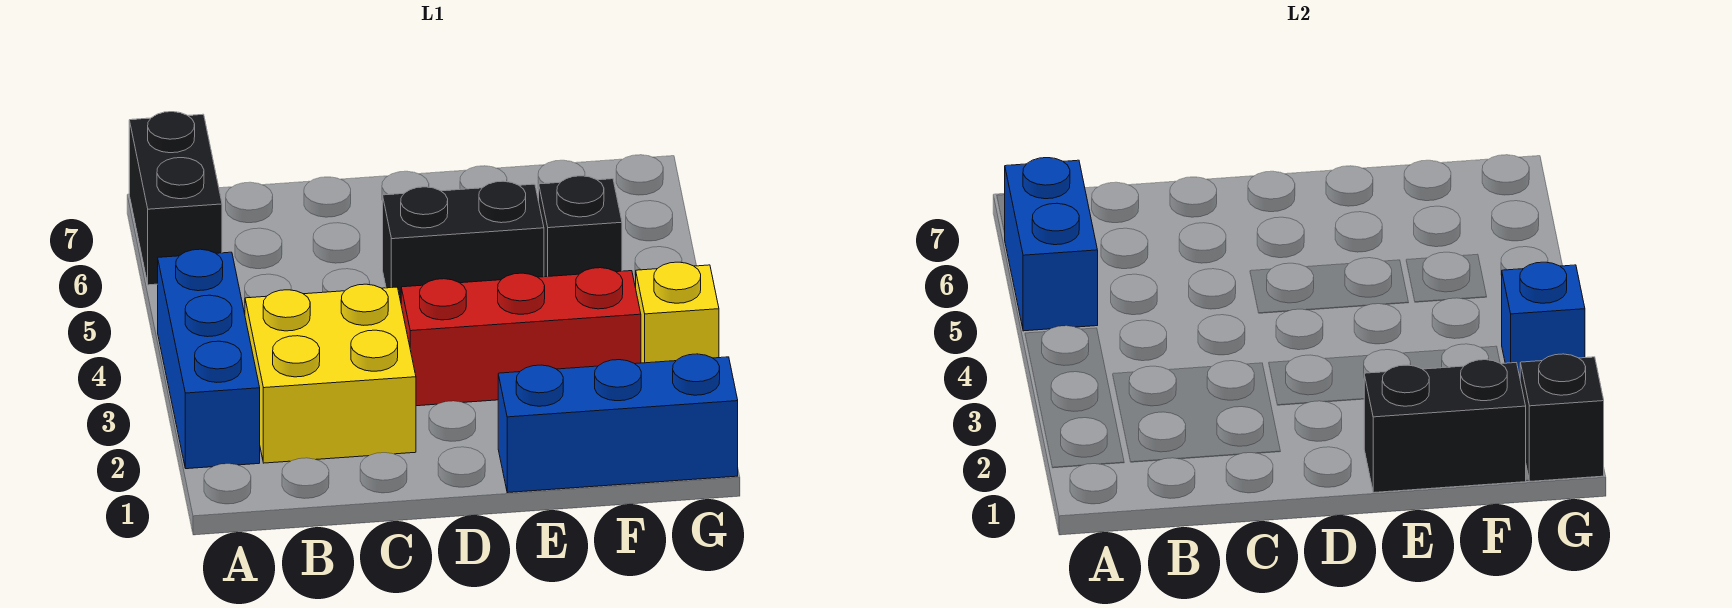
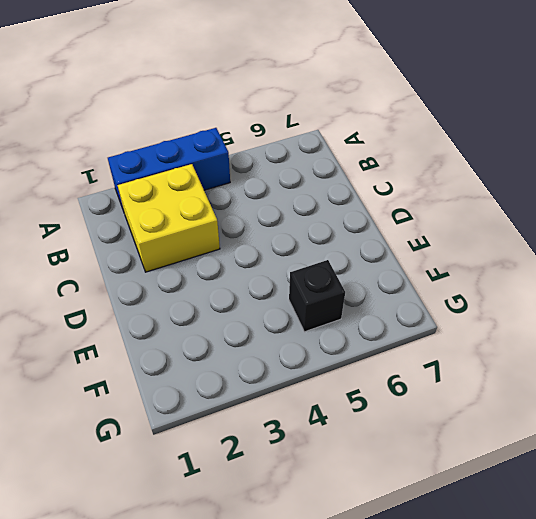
none -> black brick A6:A7 level 1
none -> red brick D3:F3 level 1
none -> black brick D5:E5 level 1

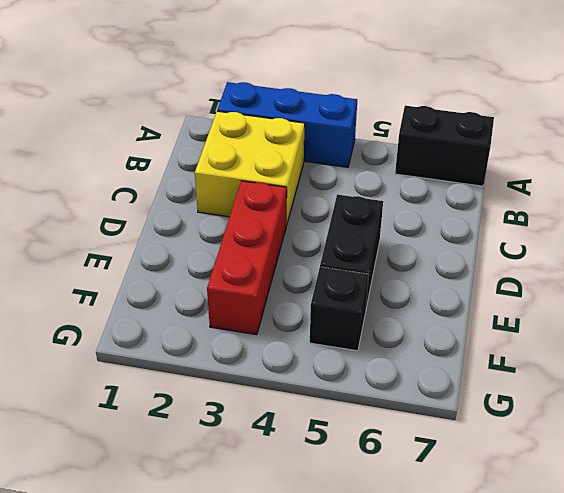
none -> blue brick E1:G1 level 1
none -> yellow brick G3 level 1
none -> blue brick A5:A6 level 2

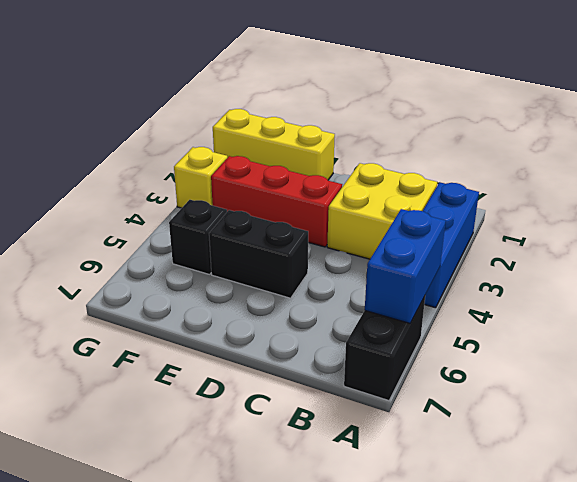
yellow brick E1:G1 level 1 -> blue brick E1:G1 level 1
none -> black brick E1:F1 level 2
none -> black brick G1 level 2
none -> blue brick G3 level 2

